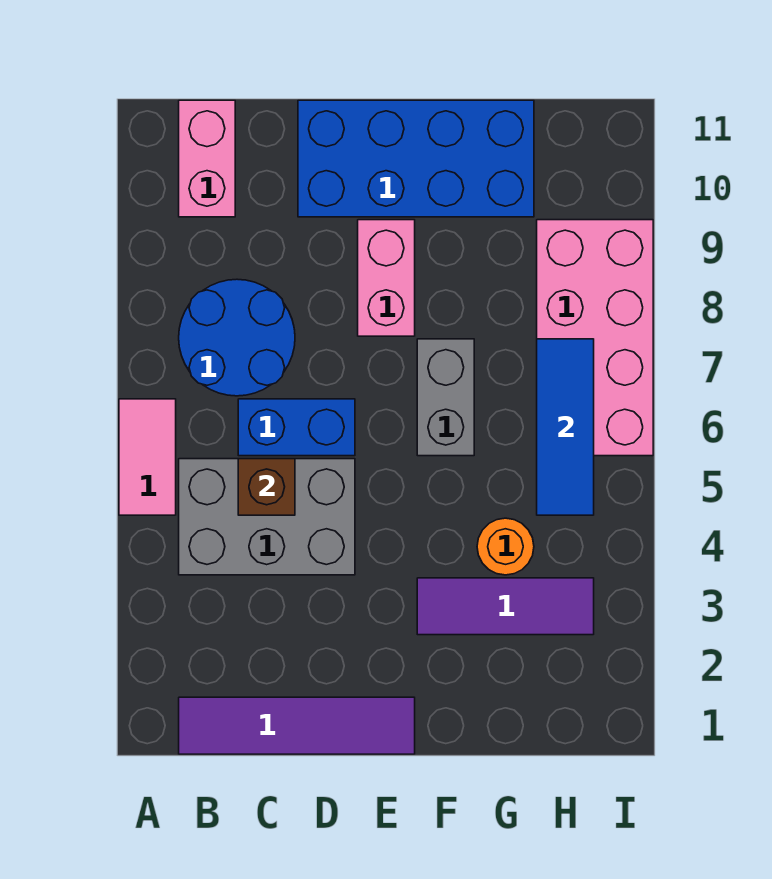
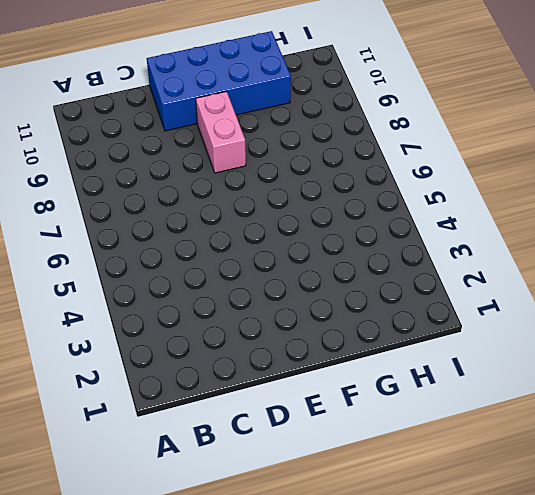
none -> pink tile A5:A6 level 1
none -> purple tile B1:E1 level 1
none -> grey brick B4:D5 level 1

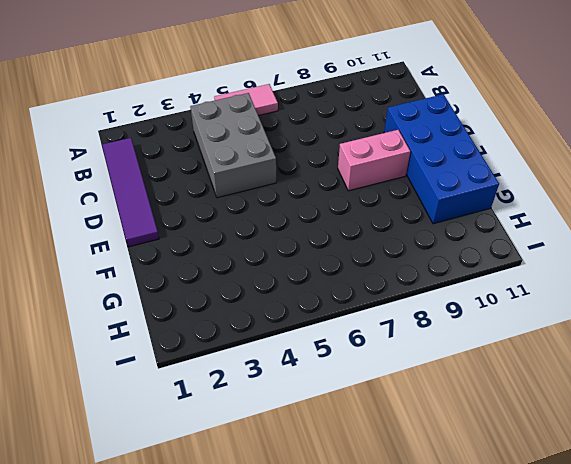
none -> blue round brick B7:C8 level 1
none -> pink brick B10:B11 level 1
none -> blue brick C6:D6 level 1

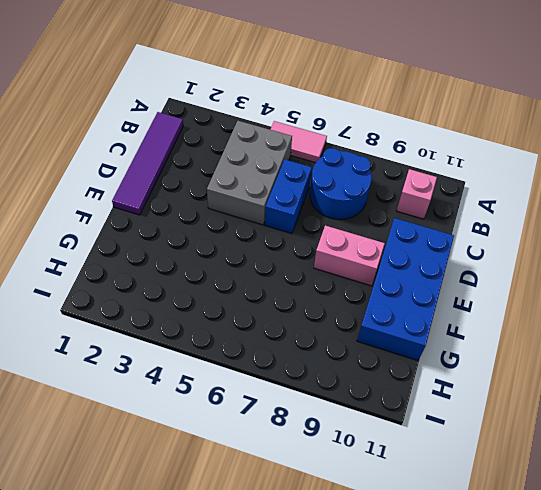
pink brick B10 level 1 -> pink brick B10:B11 level 1
none -> purple tile F3:H3 level 1
none -> grey brick F6:F7 level 1
none -> orange round brick G4 level 1

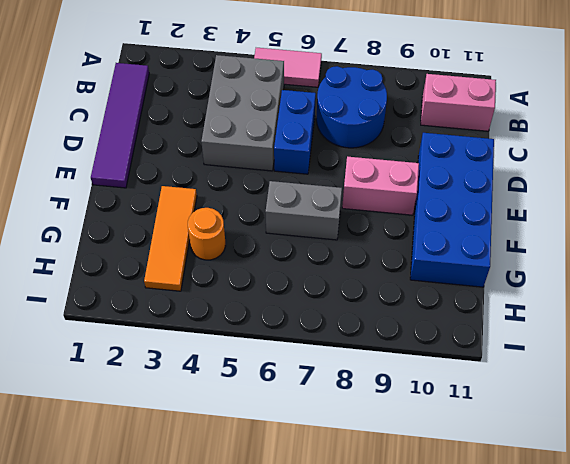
orange tile F3:H3 level 1 -> purple tile F3:H3 level 1
none -> pink brick H6:I9 level 1
none -> brown brick C5 level 2
none -> blue tile H5:H7 level 2

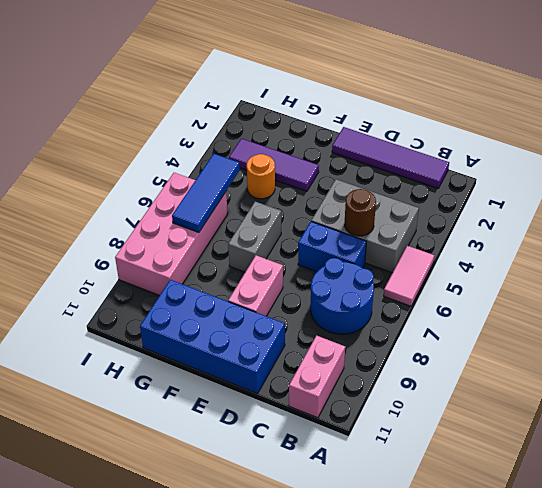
brown round brick C5 level 2 -> brown brick C5 level 2

